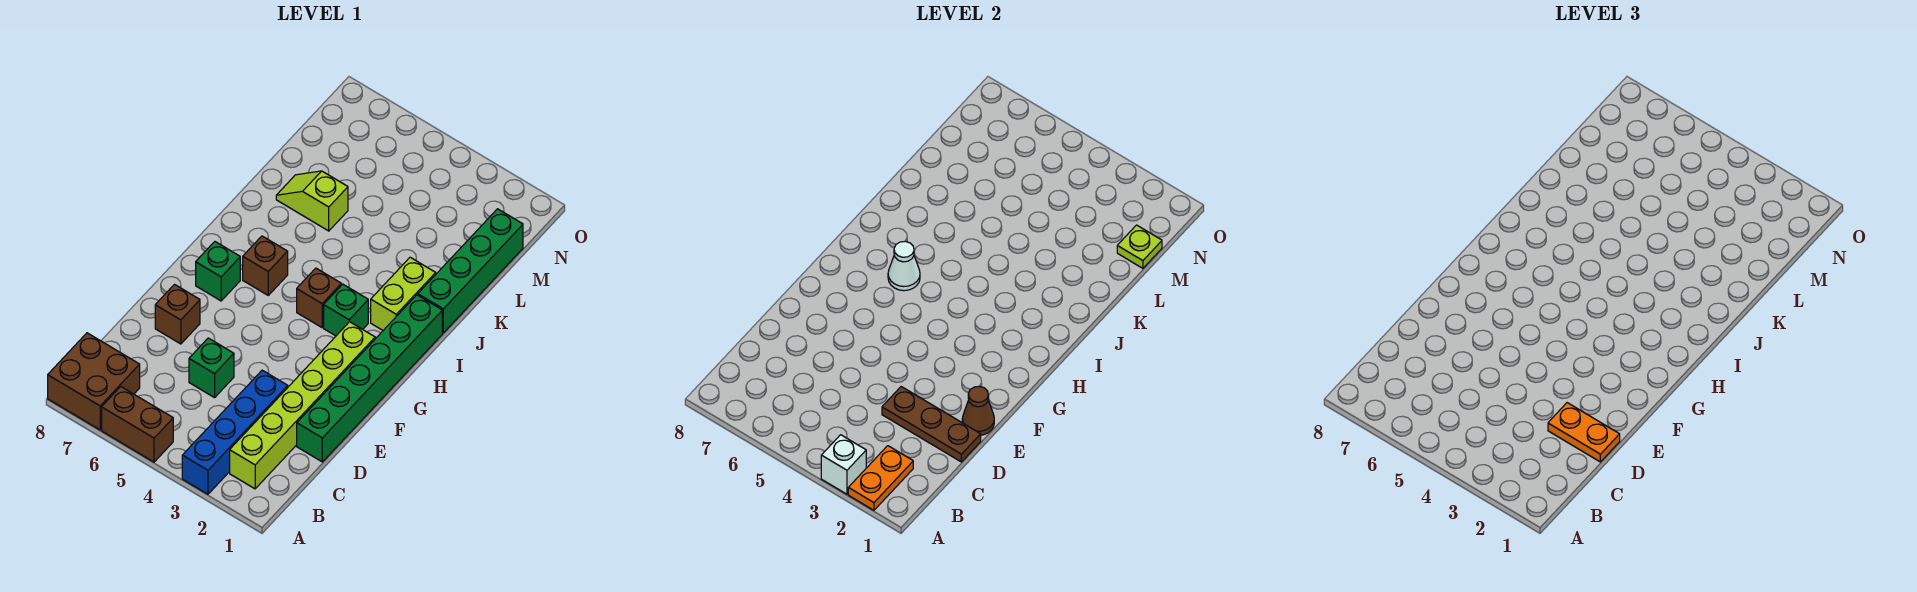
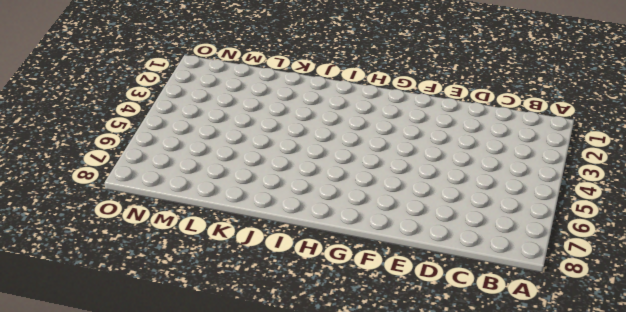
none -> blue brick A3:D3 level 1
none -> brown brick A5:A6 level 1
none -> brown brick A7:B8 level 1

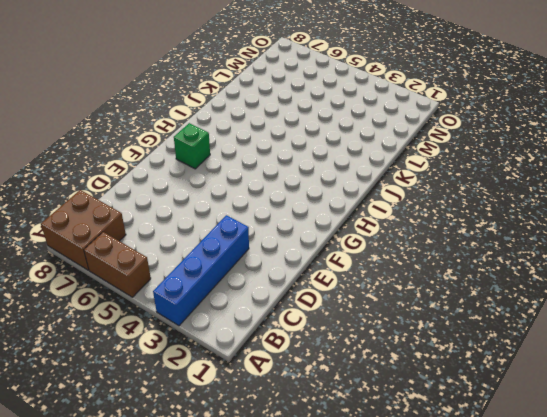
none -> lime brick B2:G2 level 1
none -> green brick D1:I1 level 1
none -> green brick D5 level 1

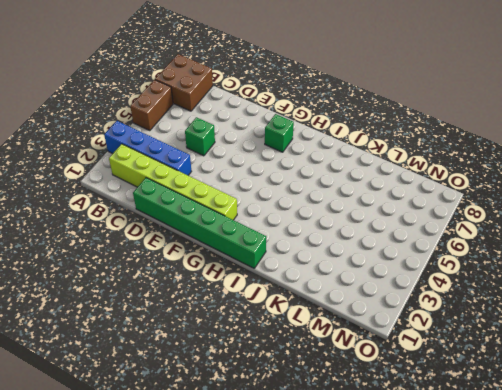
none -> brown brick E7 level 1
none -> green brick H3 level 1
none -> brown brick H4 level 1

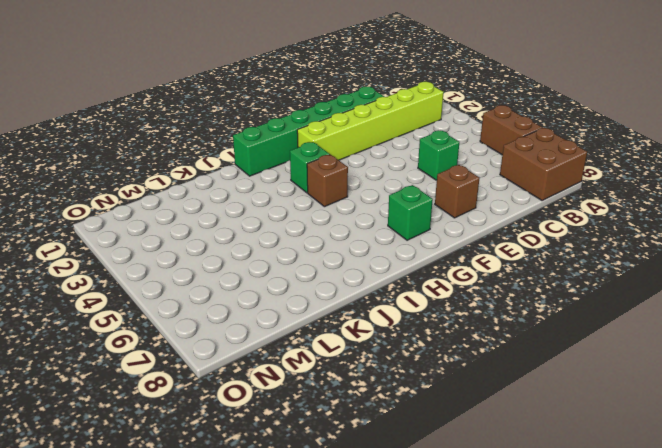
none -> blue brick A3:D3 level 1
none -> brown brick H6 level 1
none -> lime brick I2:J2 level 1

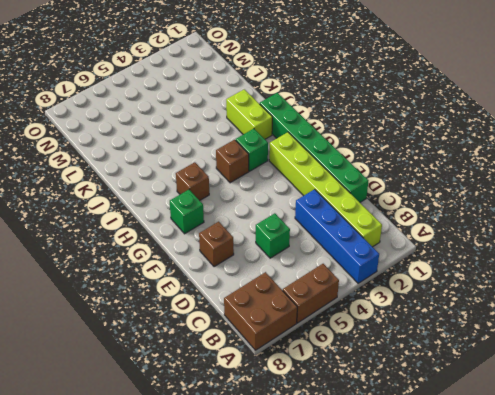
none -> green brick J1:M1 level 1
none -> lime slope K6:K7 level 1 top 6
none -> orange plate A2:B2 level 2

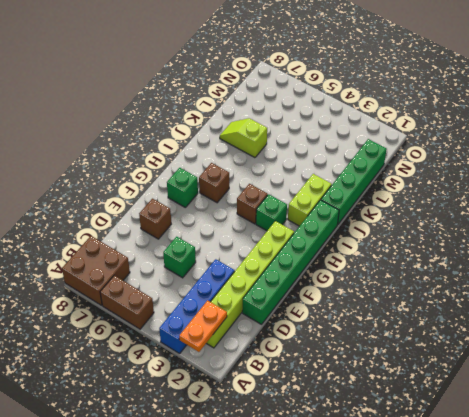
none -> white brick A3 level 2
none -> brown plate D1:D3 level 2
none -> brown cone E1 level 2

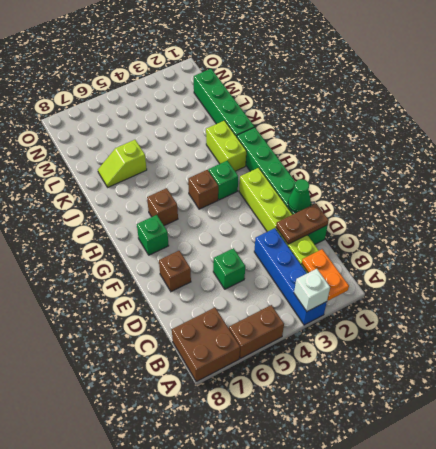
brown plate D1:D2 level 2 -> brown plate D1:D3 level 2
green cone E1 level 2 -> brown cone E1 level 2
none -> white cone H6 level 2
none -> lime plate M1 level 2
none -> orange plate D1:D2 level 3

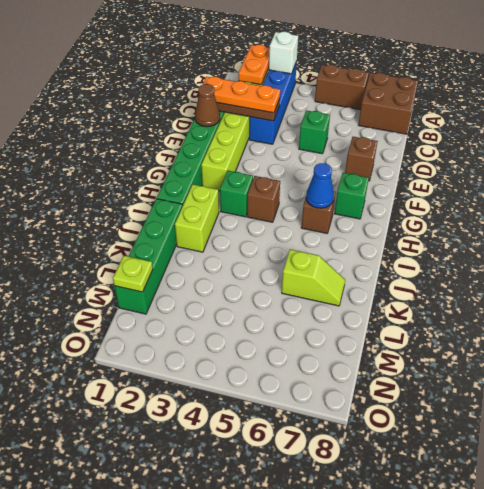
orange plate D1:D3 level 3 -> orange plate D1:D2 level 3
blue cone H6 level 2 -> white cone H6 level 2

